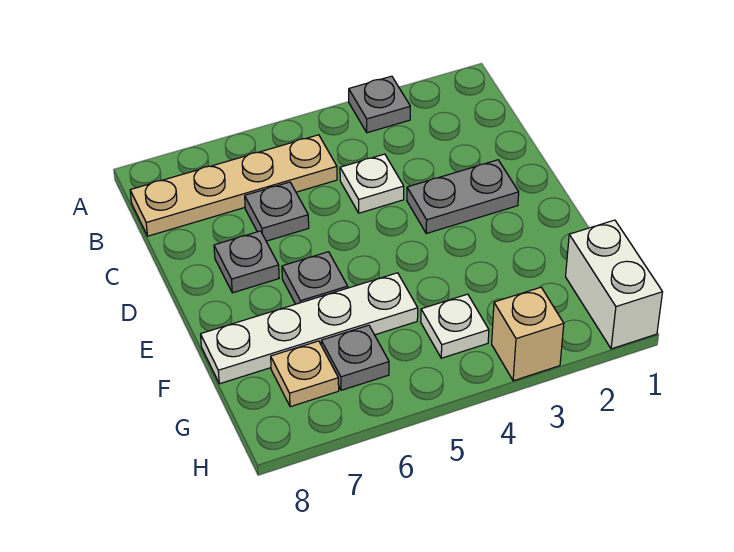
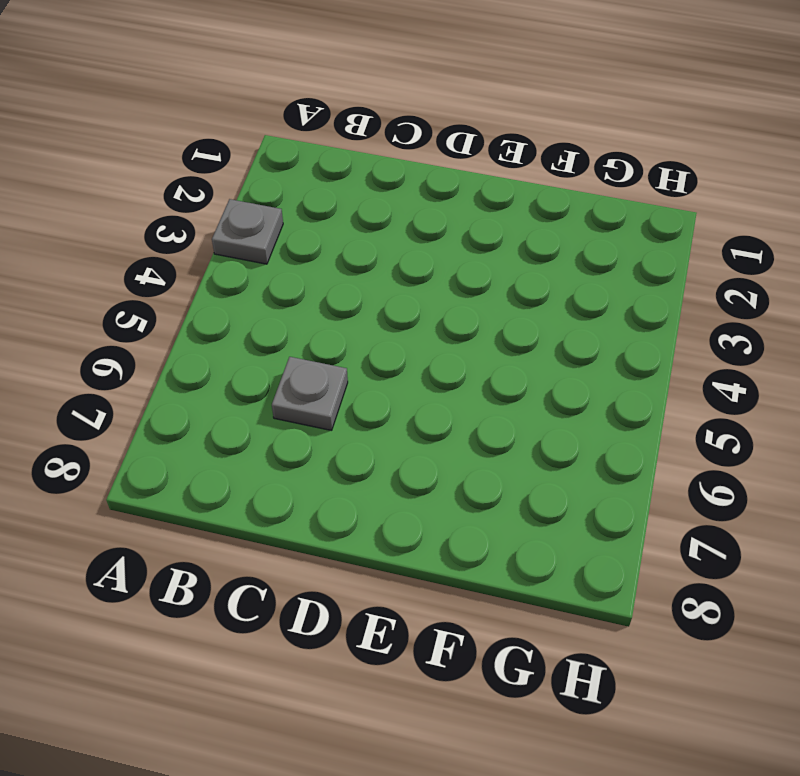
none -> tan plate B5:B8 level 1
none -> white plate C4 level 1
none -> grey plate D2:D3 level 1

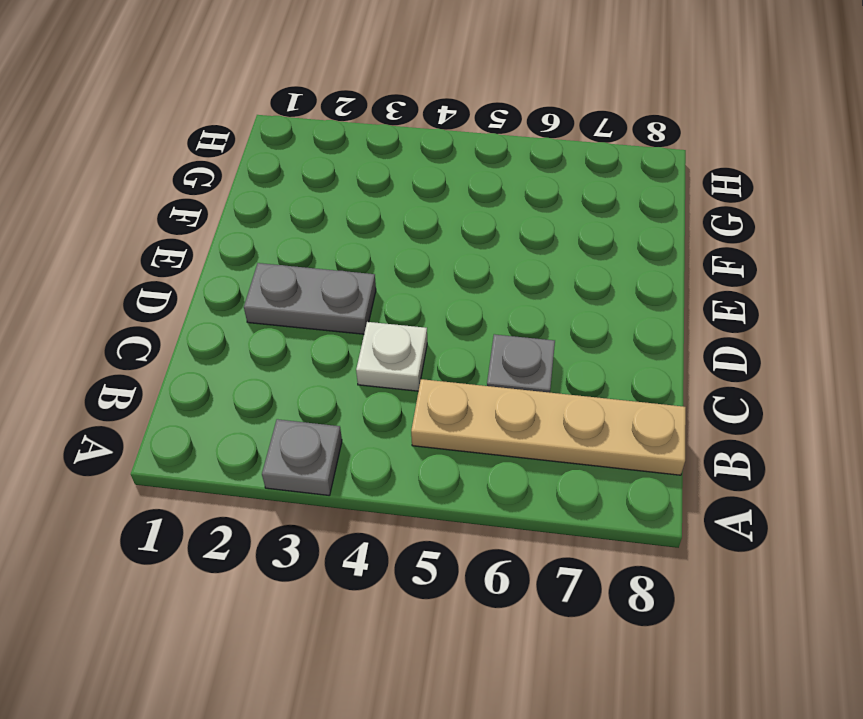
none -> grey plate D7 level 1
none -> grey plate E6 level 1
none -> white plate F5:F8 level 1

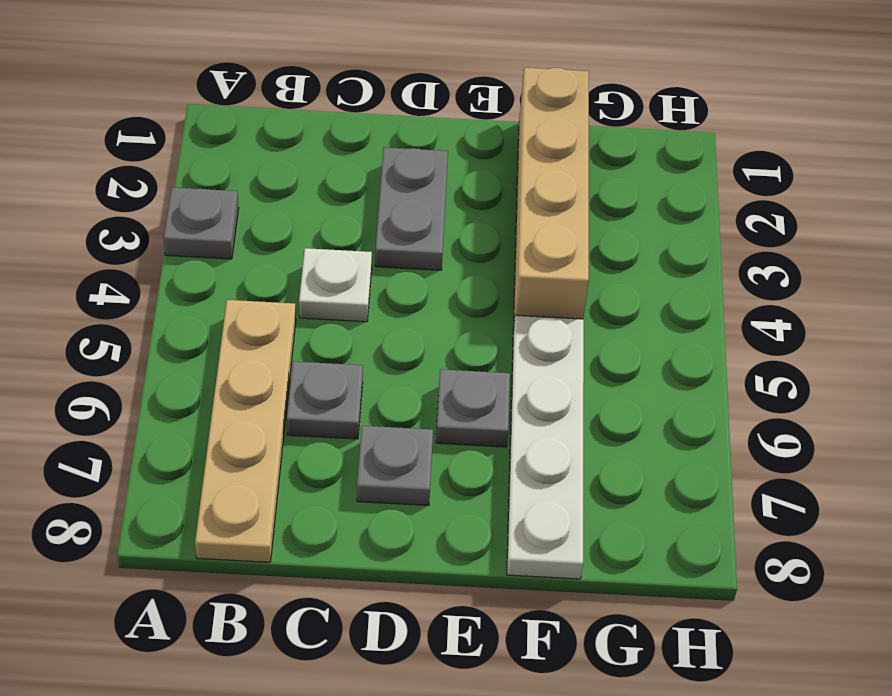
tan brick F1:F4 level 1 -> none
none -> white brick G1:H1 level 1
none -> white plate G4 level 1
none -> grey plate G6 level 1

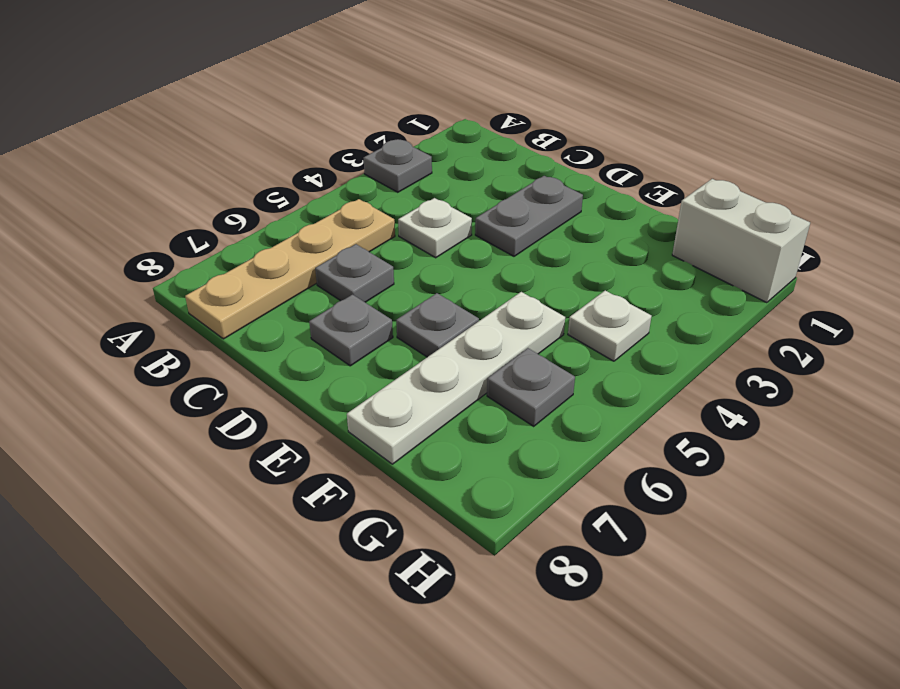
none -> tan plate G7 level 1
none -> tan brick H3 level 1

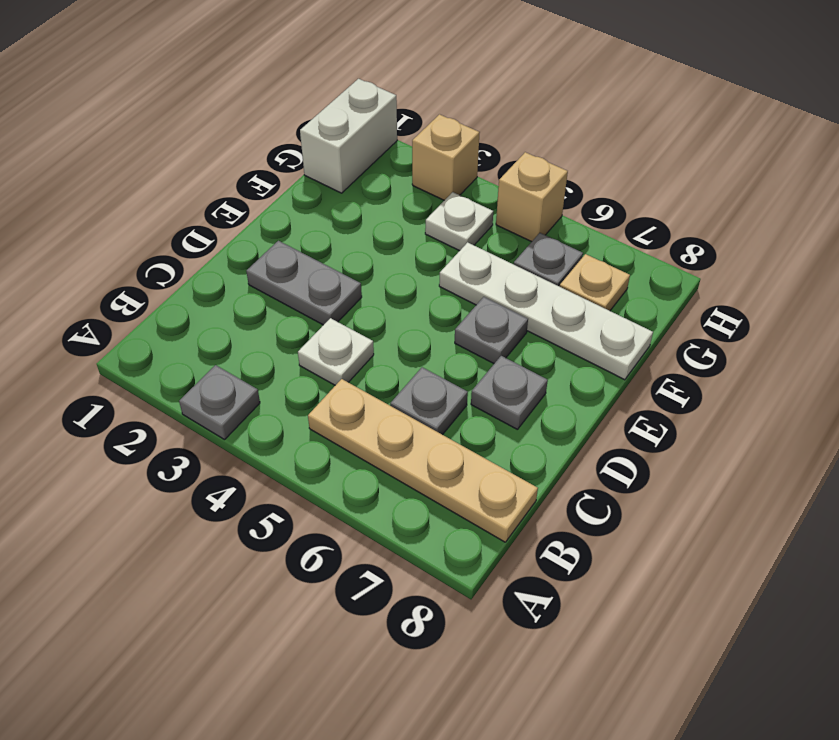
tan brick H5 level 1 -> none

